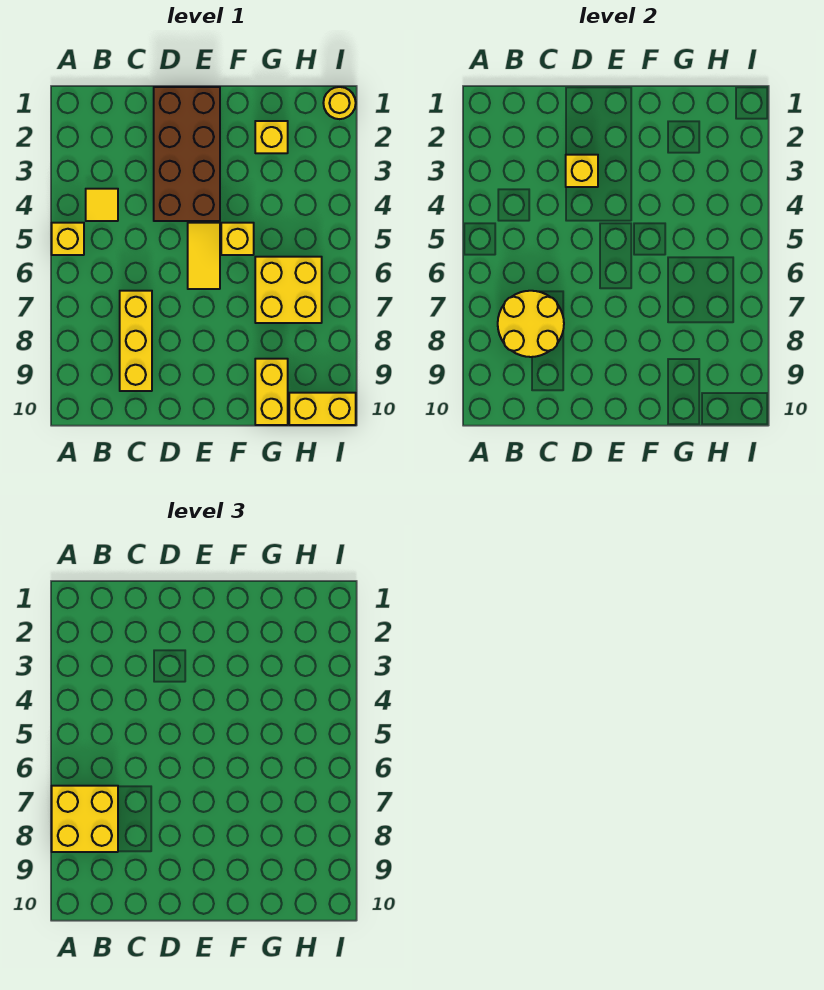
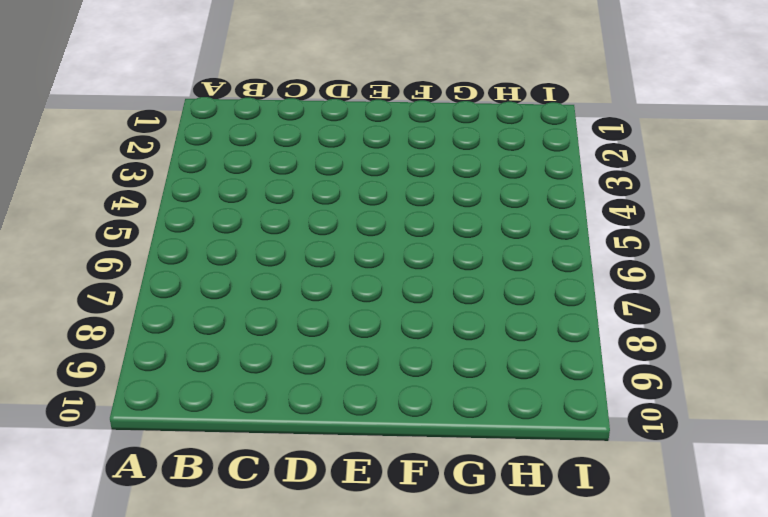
none -> yellow brick A5 level 1
none -> yellow tile B4 level 1
none -> yellow brick C7:C9 level 1

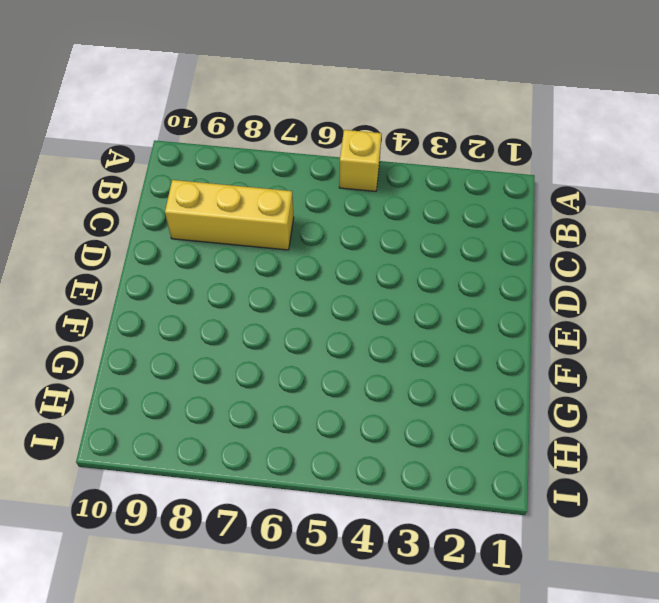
none -> yellow tile B4 level 1
none -> brown brick D1:E4 level 1
none -> yellow tile E5:E6 level 1

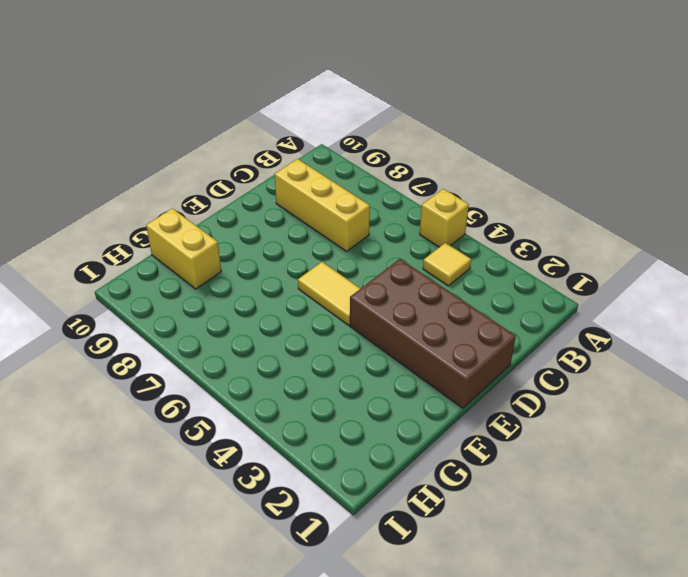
none -> yellow brick F5 level 1
none -> yellow brick G2 level 1
none -> yellow brick G6:H7 level 1

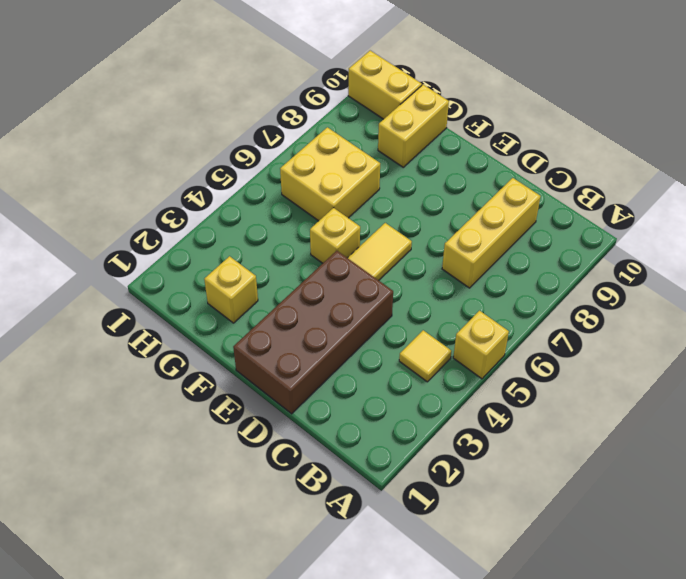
none -> yellow round brick I1 level 1
none -> yellow round brick B7:C8 level 2
none -> yellow brick D3 level 2

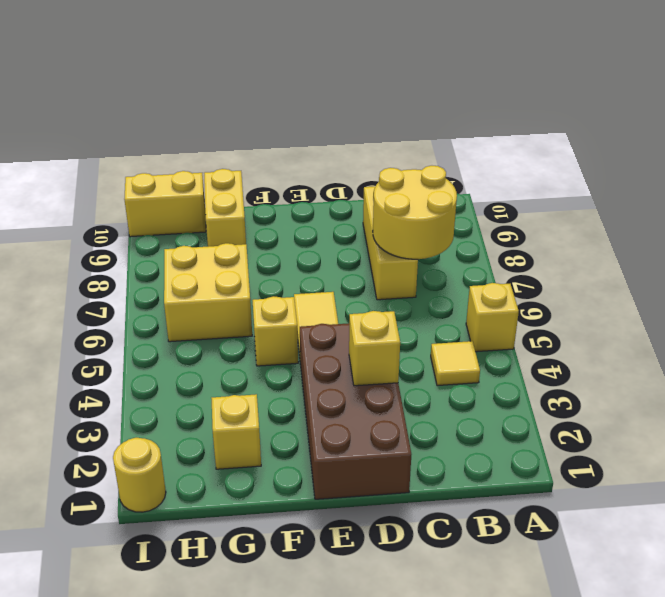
none -> yellow brick A7:B8 level 3

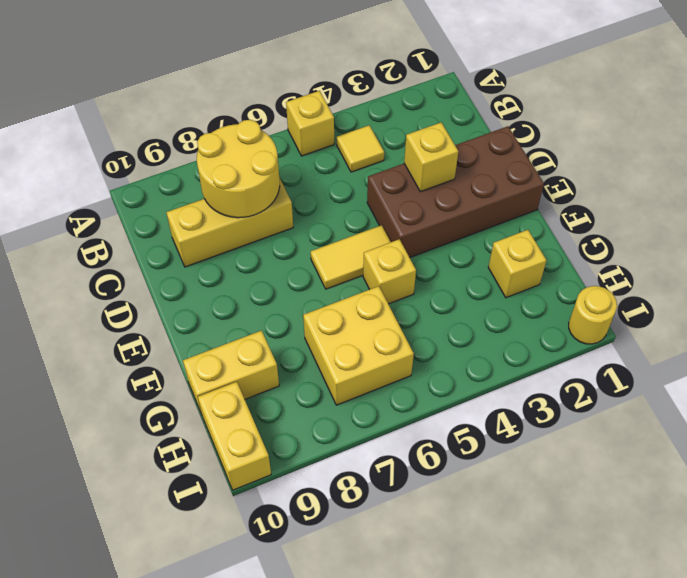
none -> yellow brick A7:B8 level 3

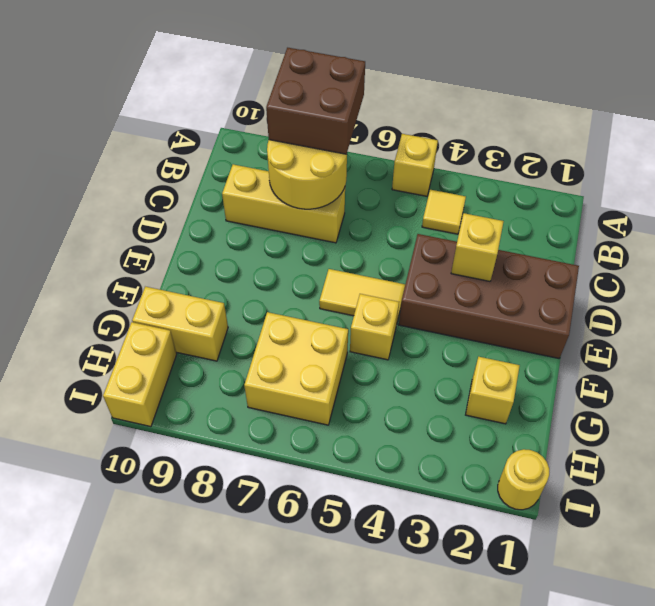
brown brick A7:B8 level 3 -> yellow brick A7:B8 level 3

